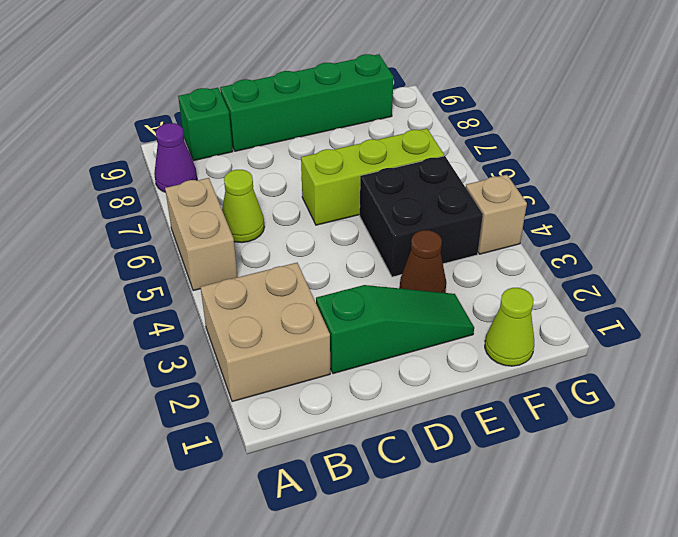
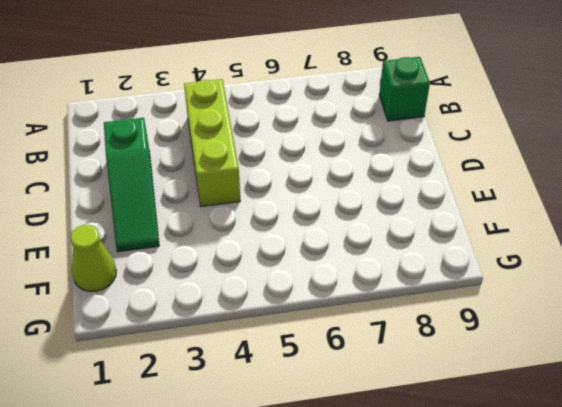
lime brick B4:D4 level 1 -> lime brick D6:F6 level 1
none -> tan brick A2:B3 level 1
none -> tan brick A5:A6 level 1
none -> purple cone A8 level 1

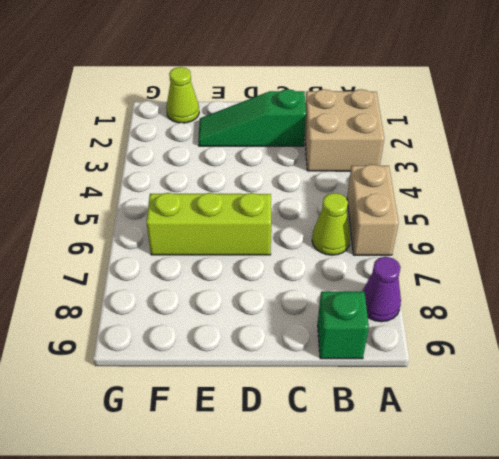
none -> green brick C9:F9 level 1
none -> brown cone E3 level 1
none -> black brick E4:F5 level 1

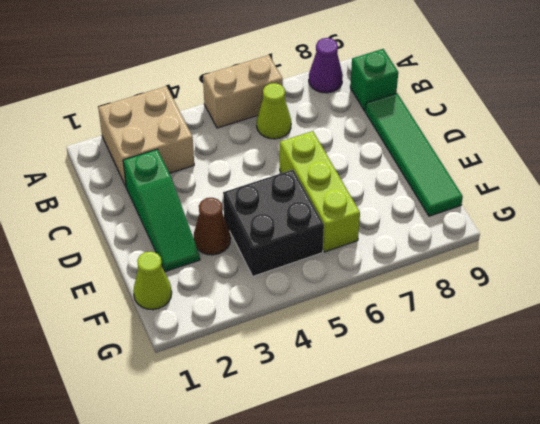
green tile C9:F9 level 1 -> green brick C9:F9 level 1
none -> tan brick G4 level 1

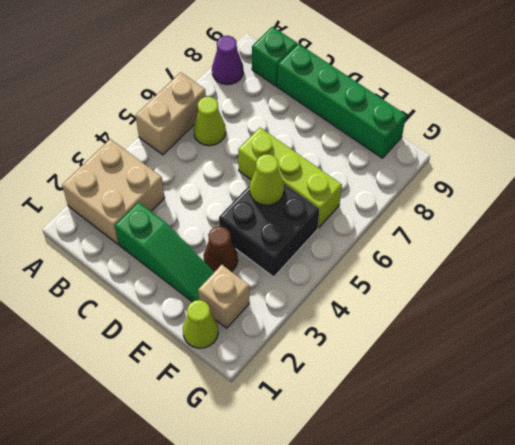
lime cone E5 level 2 -> none
tan brick F2 level 1 -> tan brick G4 level 1

